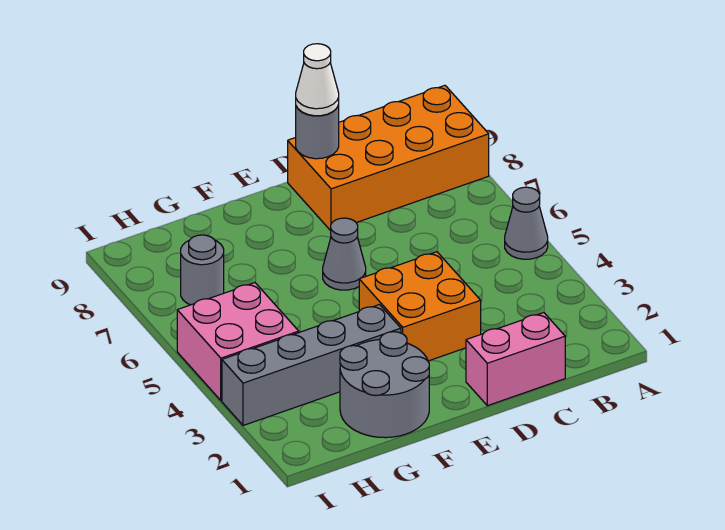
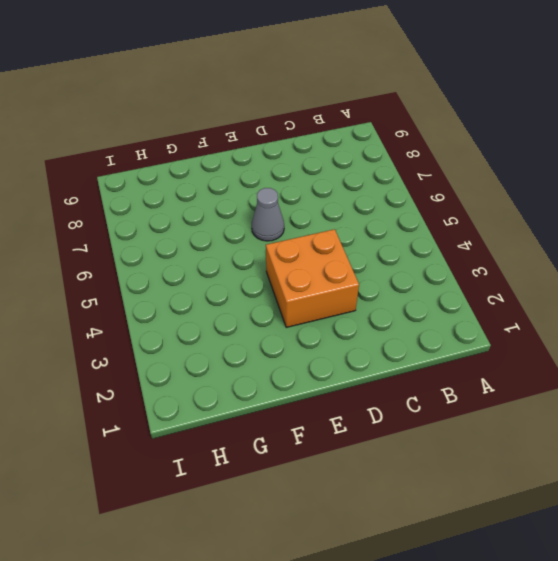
none -> grey cone A5 level 1
none -> orange brick A8:D9 level 1

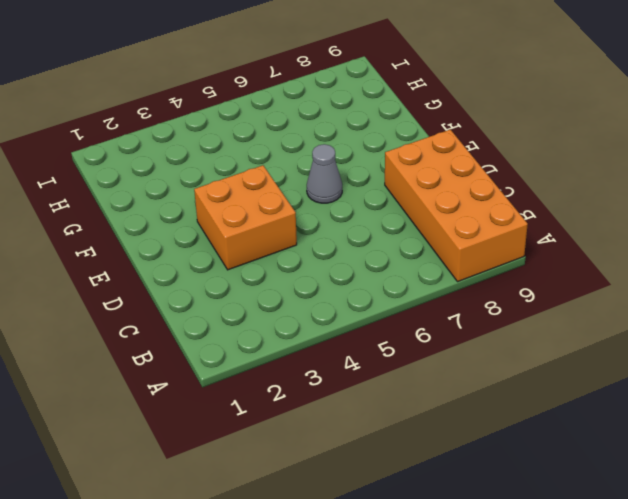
none -> grey cone A5 level 1
none -> pink brick C1:D1 level 1

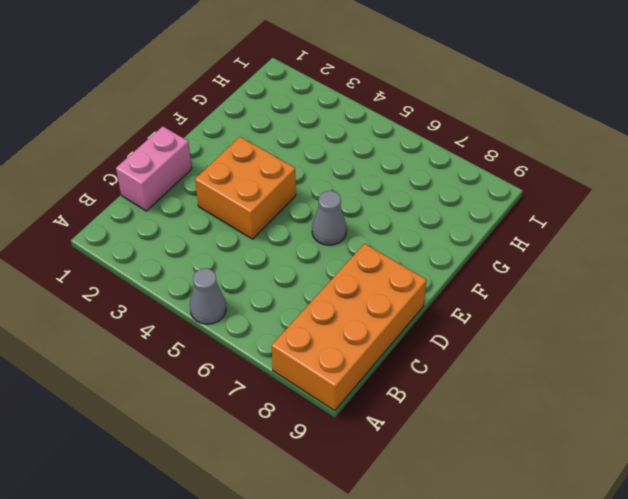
none -> grey round brick F1:G2 level 1
none -> grey brick F3:I3 level 1

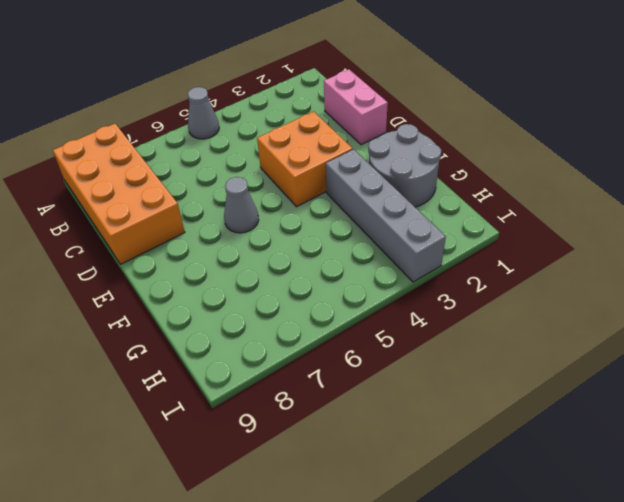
none -> pink brick H4:I5 level 1
none -> grey round brick H7 level 1

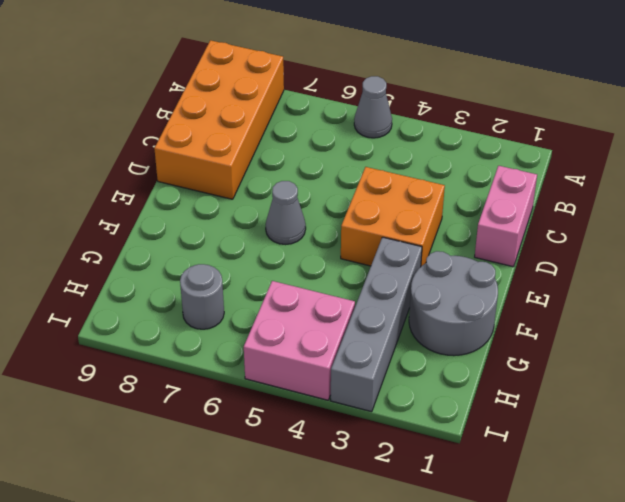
none -> grey round brick D9 level 2
none -> white cone D9 level 3

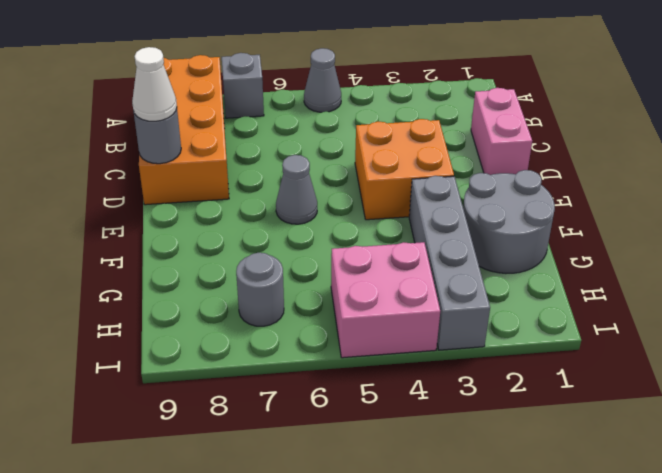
grey brick A7 level 1 -> none

